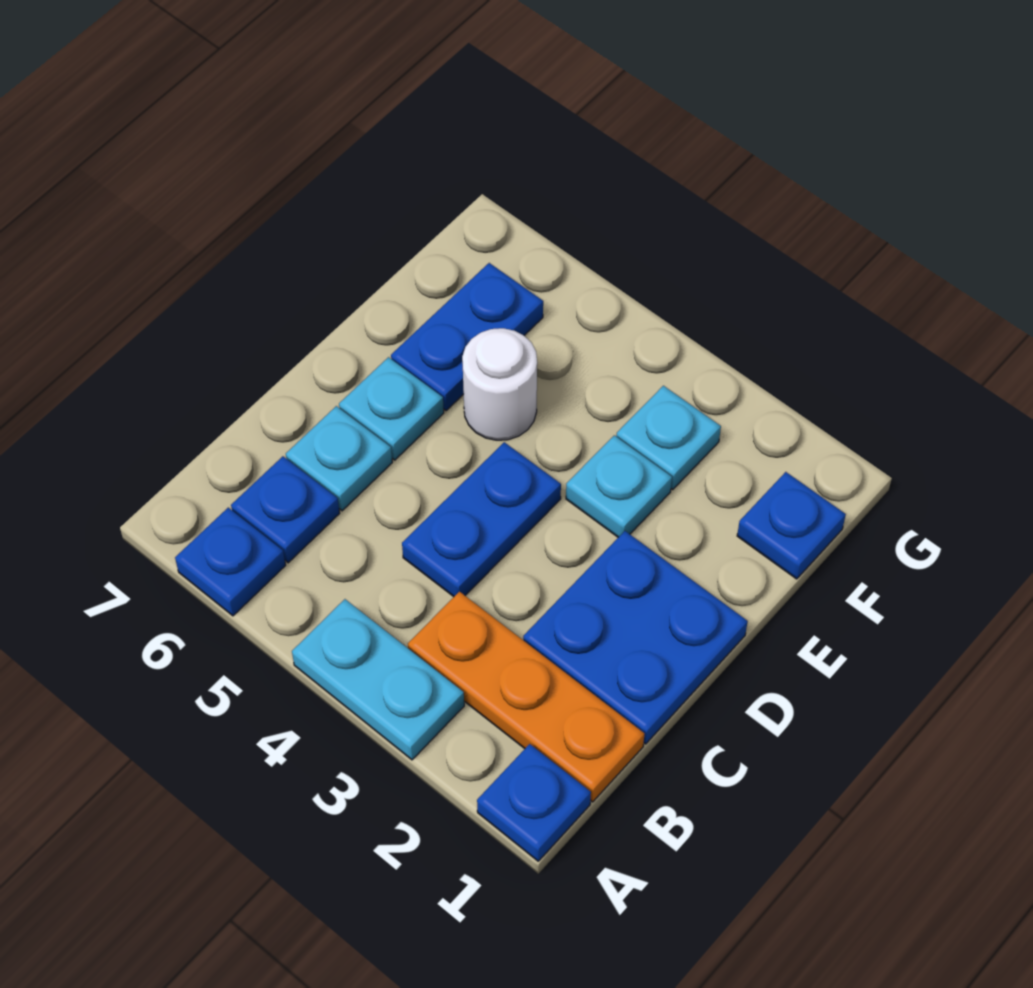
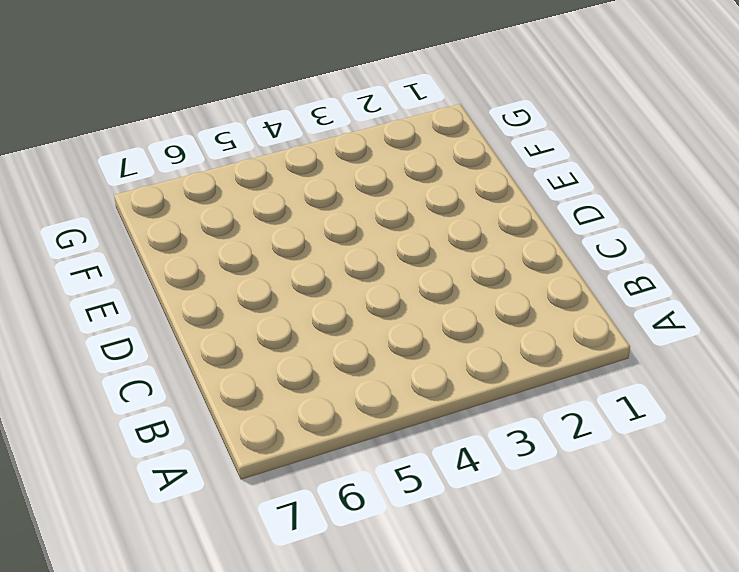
none -> blue plate A1 level 1
none -> cyan plate A3:A4 level 1
none -> blue plate A6 level 1

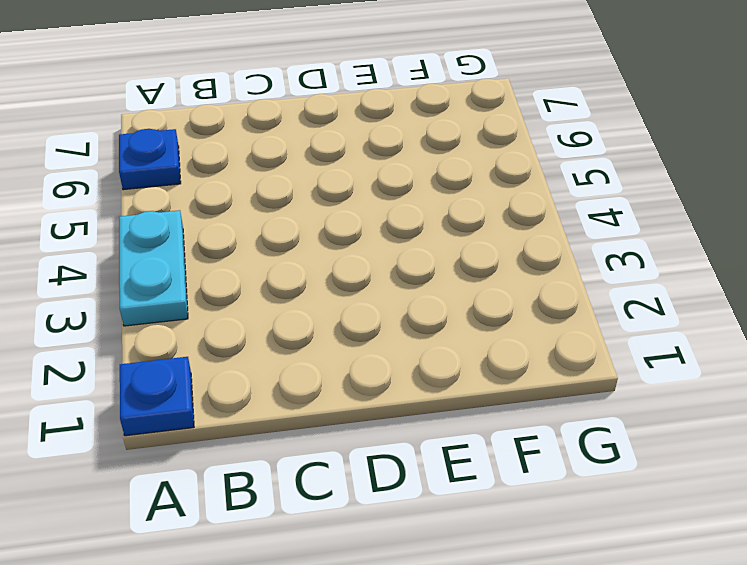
none -> orange plate B1:B3 level 1
none -> blue plate B6 level 1
none -> blue plate C1:D2 level 1

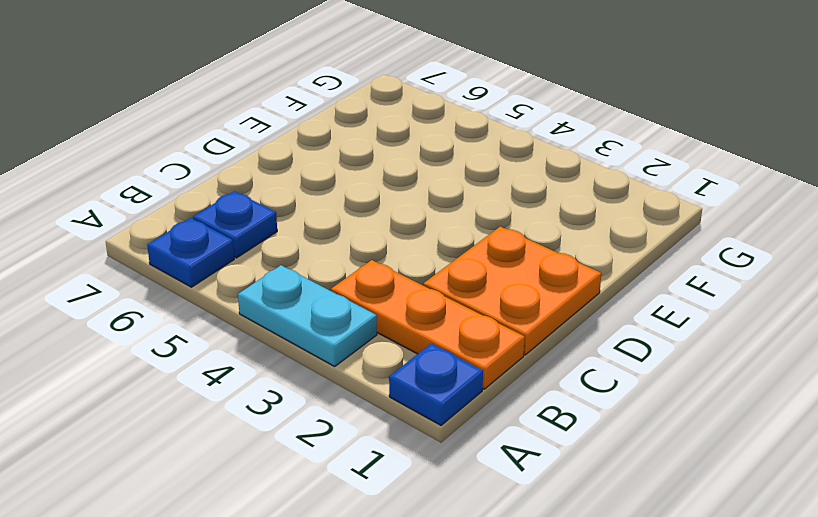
orange plate C1:D2 level 1 -> blue plate C1:D2 level 1
none -> blue plate C4:D4 level 1
none -> cyan plate C6 level 1
none -> cyan plate D6 level 1

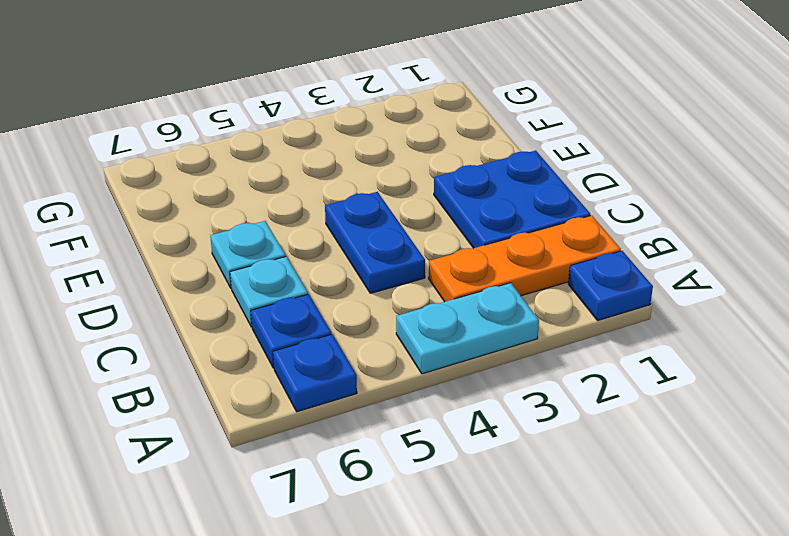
none -> cyan plate E3 level 1
none -> white round brick E5 level 1
none -> blue plate E6:F6 level 1

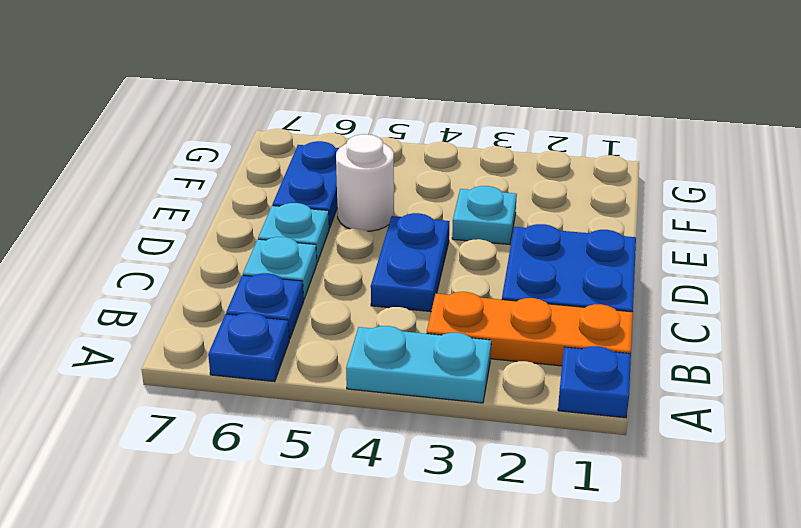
none -> blue plate F1 level 1
none -> cyan plate F3 level 1

